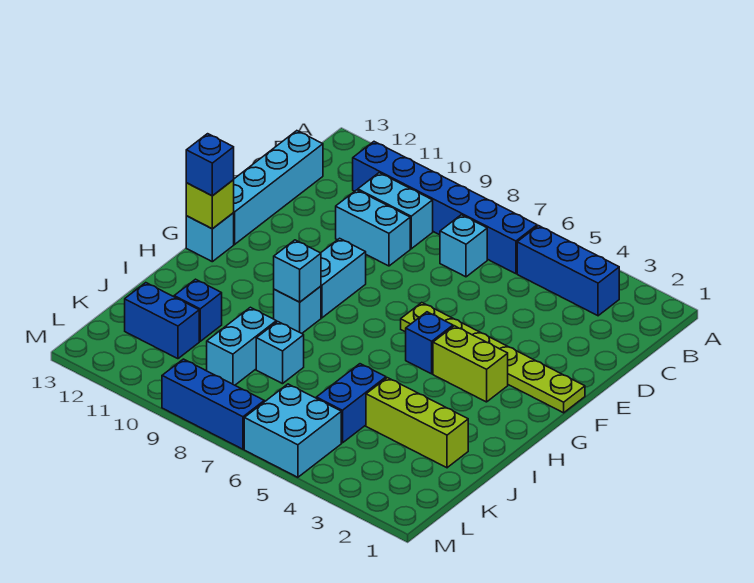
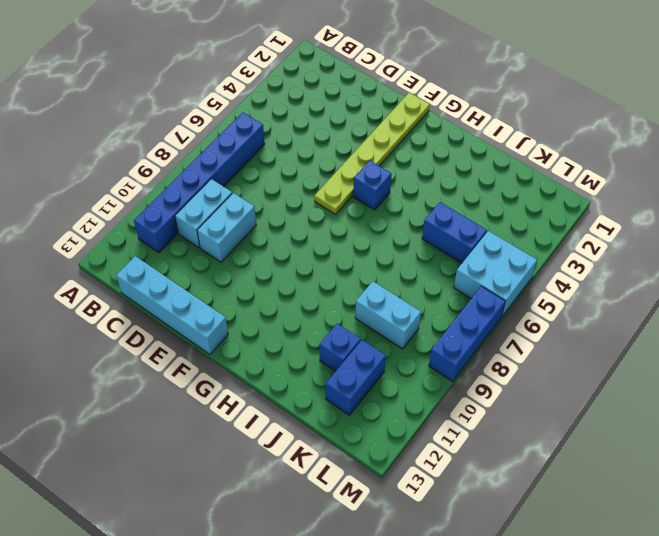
none -> blue brick B3:B5 level 1
none -> cyan brick C7 level 1
none -> cyan brick F9:G9 level 1

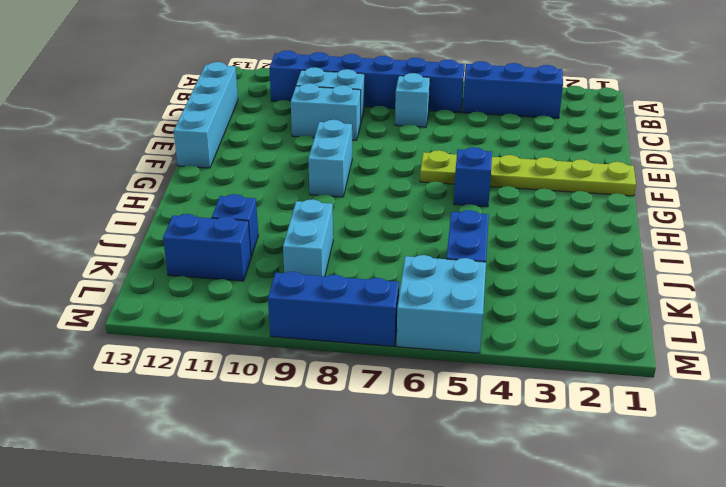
none -> lime brick G3:G4 level 1
none -> cyan brick G13 level 1
none -> cyan brick H9 level 1

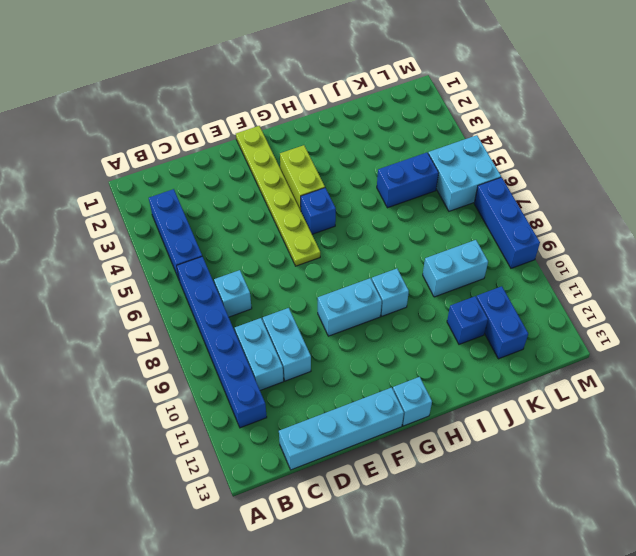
none -> lime brick J2:J4 level 1
none -> cyan brick J8 level 1
none -> lime brick G13 level 2

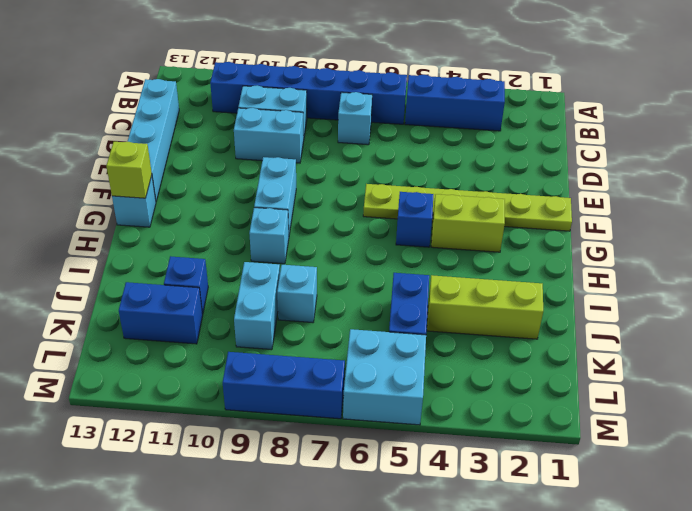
none -> cyan brick H9 level 2
none -> blue brick G13 level 3

